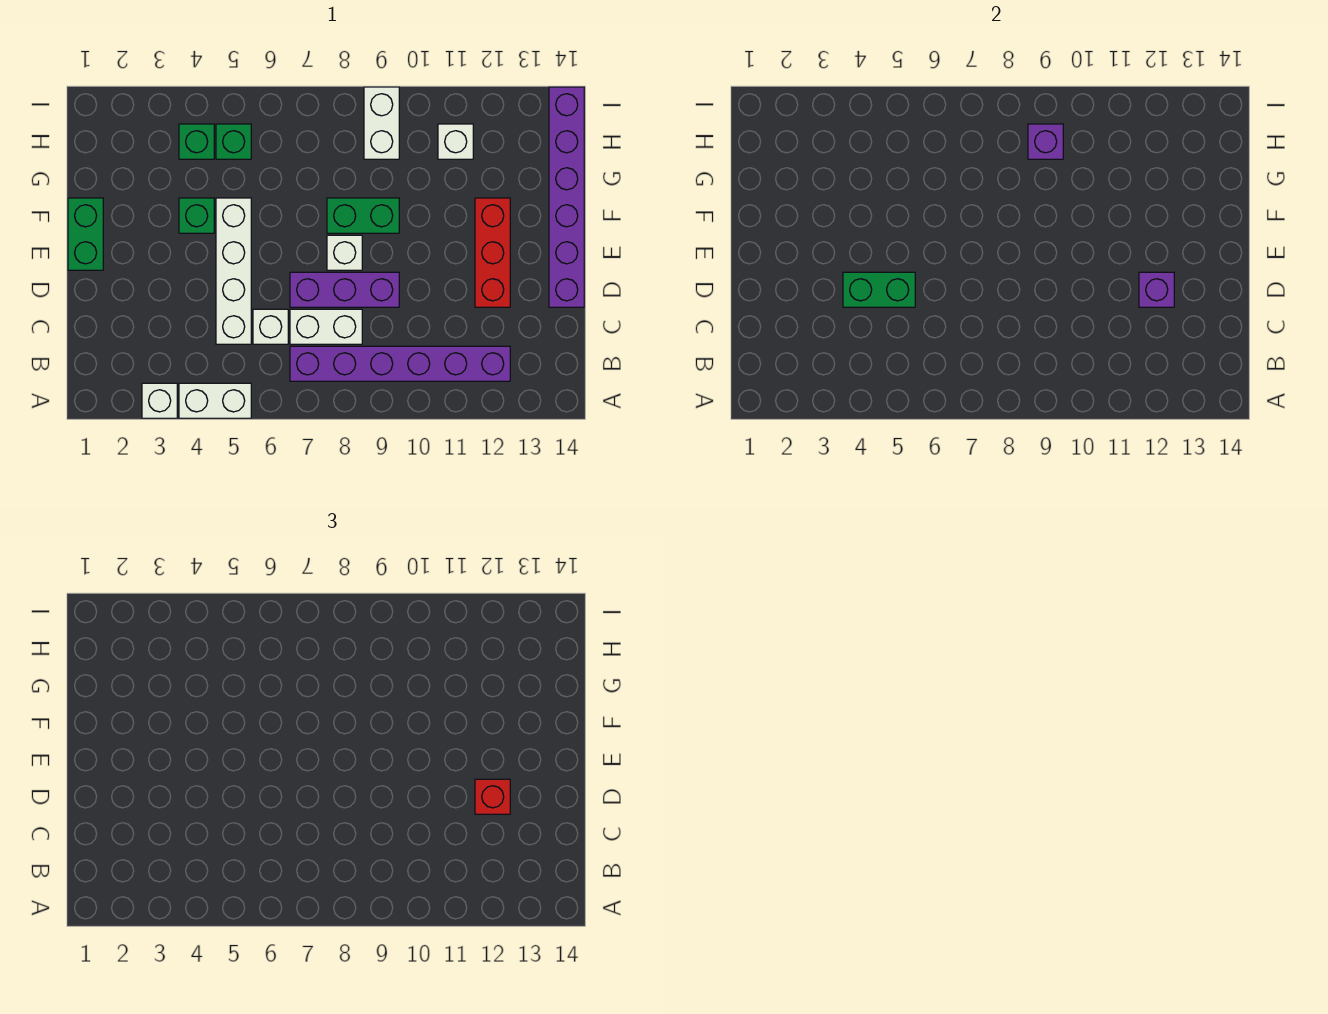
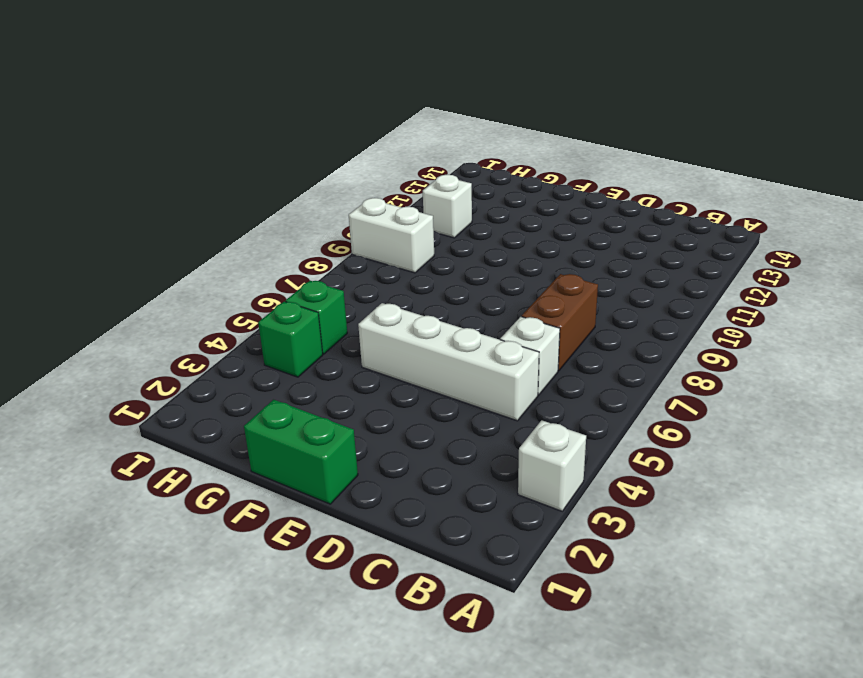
brown brick C7:C8 level 1 -> white brick C7:C8 level 1
none -> white brick A4:A5 level 1
none -> purple brick B7:B12 level 1
none -> purple brick D7:D9 level 1

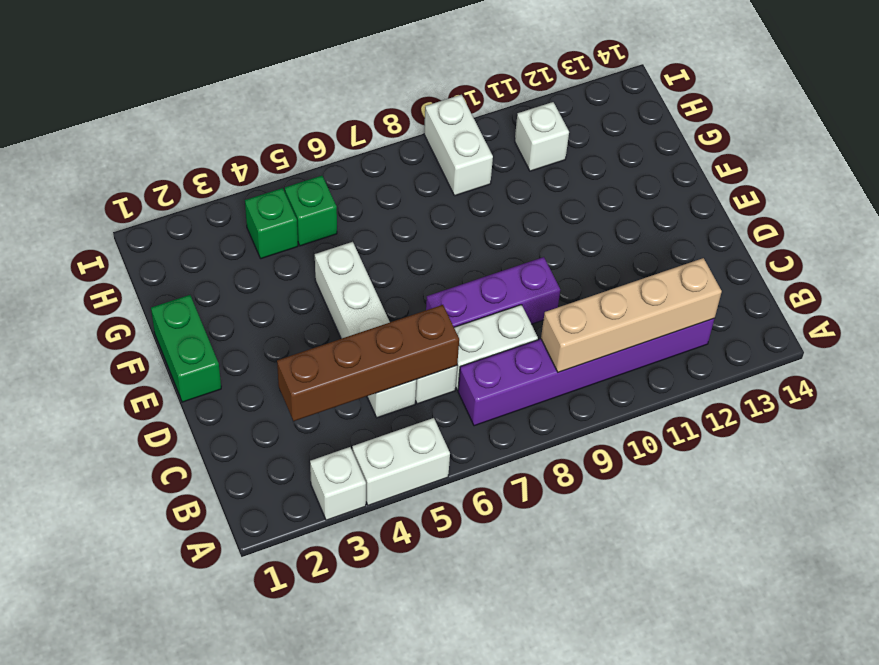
tan brick B9:B12 level 2 -> none
brown brick C3:C6 level 2 -> none
none -> red brick D12:F12 level 1
none -> purple brick D14:I14 level 1
none -> white brick E8 level 1

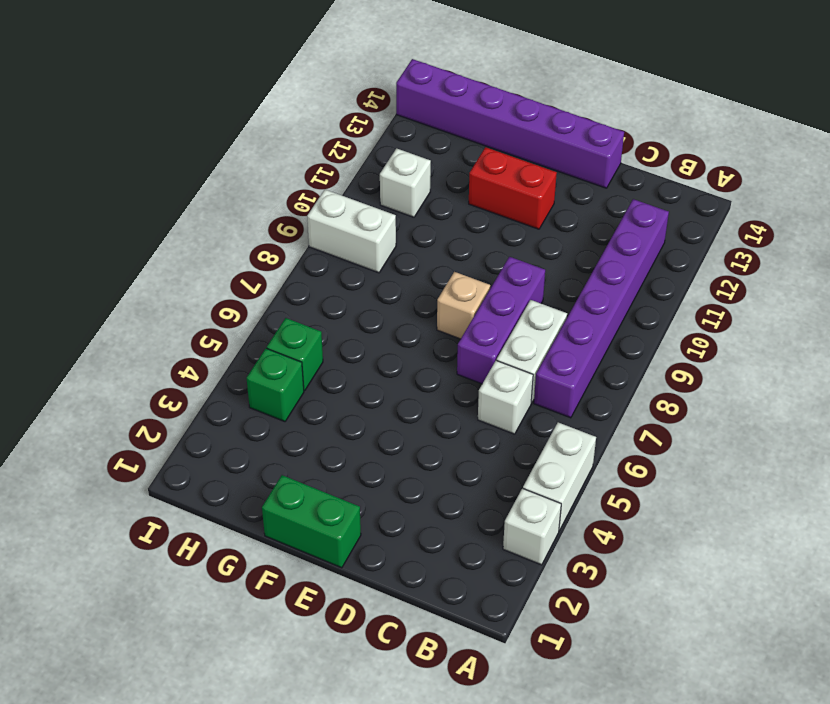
tan brick E8 level 1 -> white brick E8 level 1
red brick E12:F12 level 1 -> red brick D12:F12 level 1
none -> white brick C5:F5 level 1
none -> green brick F4 level 1
none -> green brick F8:F9 level 1

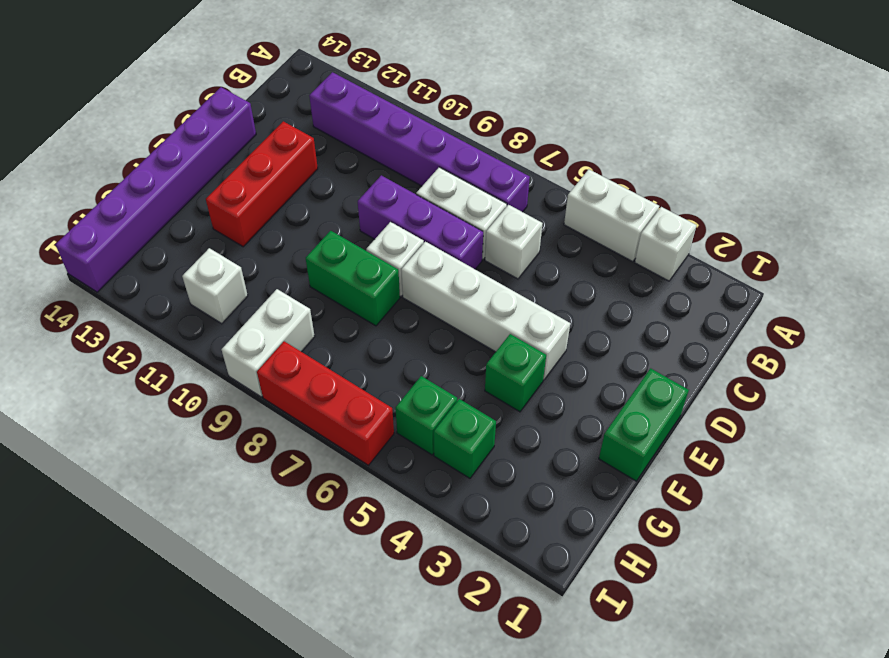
white brick E4:E7 level 1 -> white brick C5:F5 level 1
red brick I6:I8 level 1 -> none
none -> green brick D4:D5 level 2
none -> purple brick D12 level 2
none -> purple brick H9 level 2

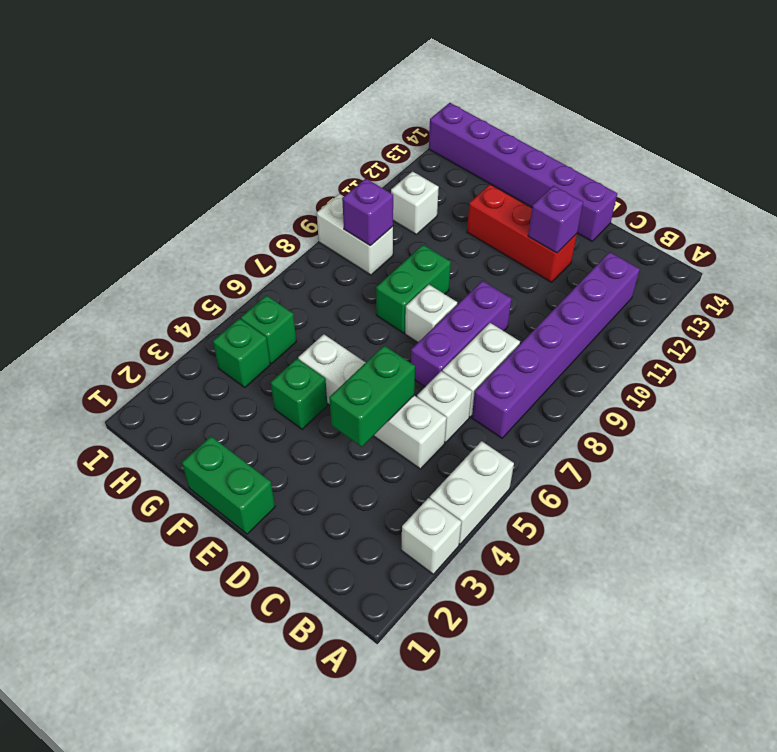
none -> red brick D12 level 3

